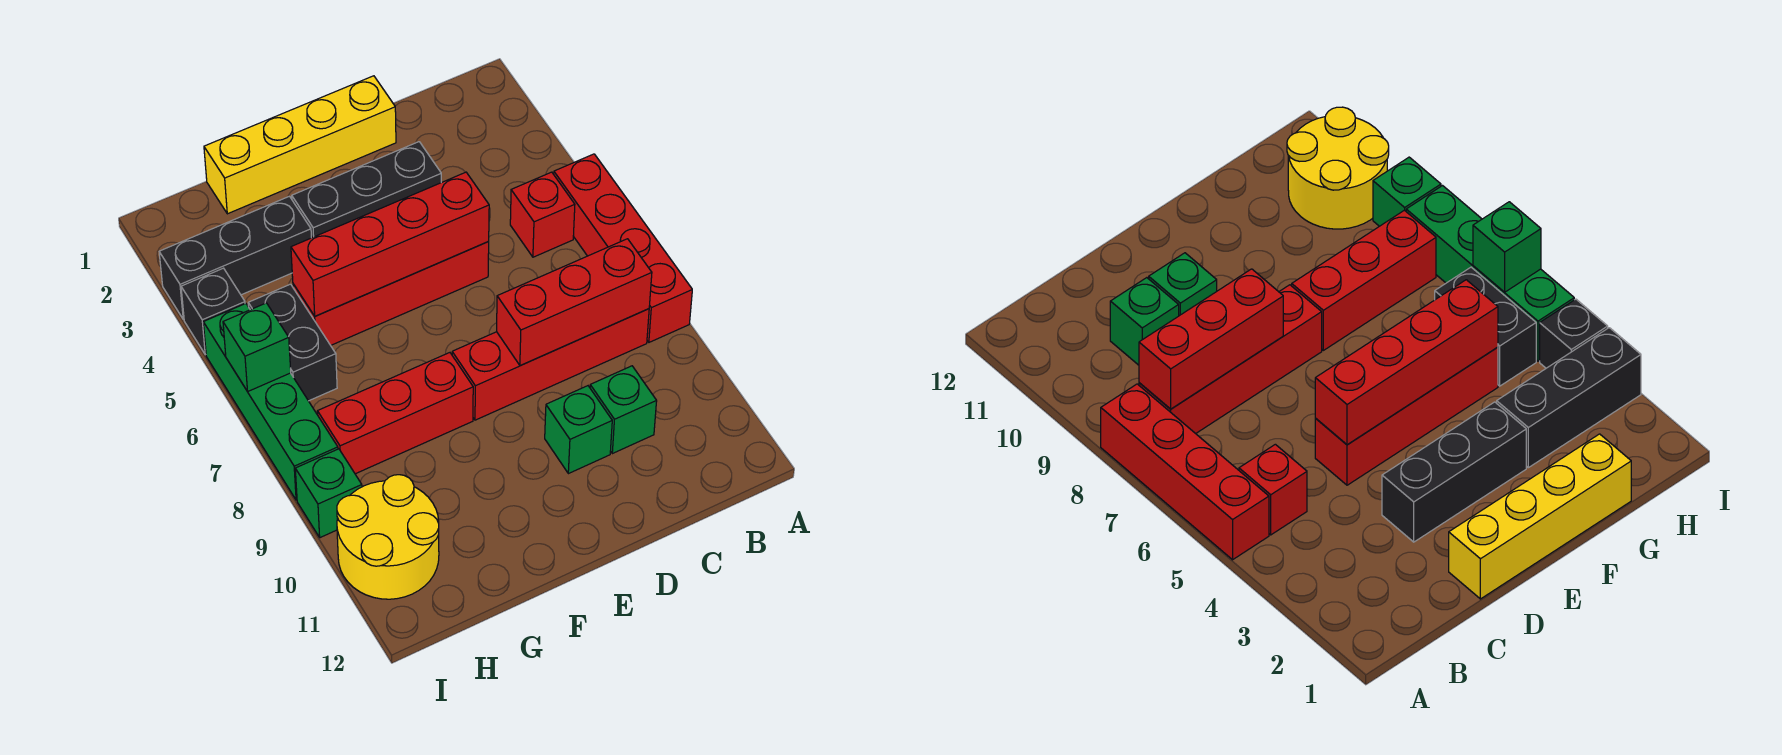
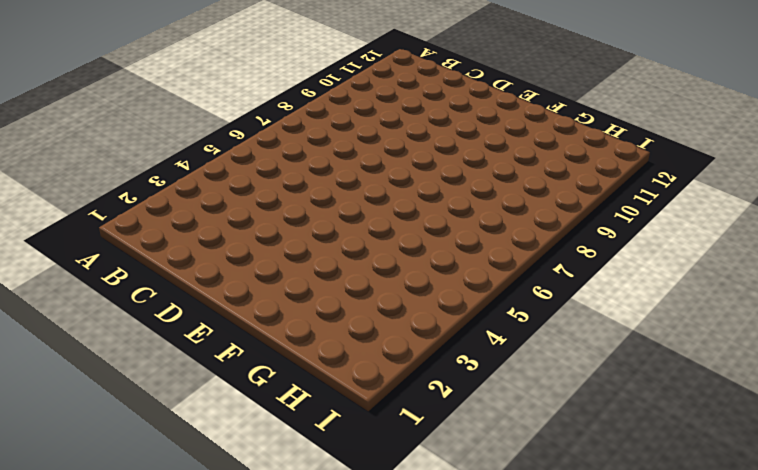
none -> red brick A5:A8 level 1
none -> red brick B5 level 1
none -> red brick B8:E8 level 1

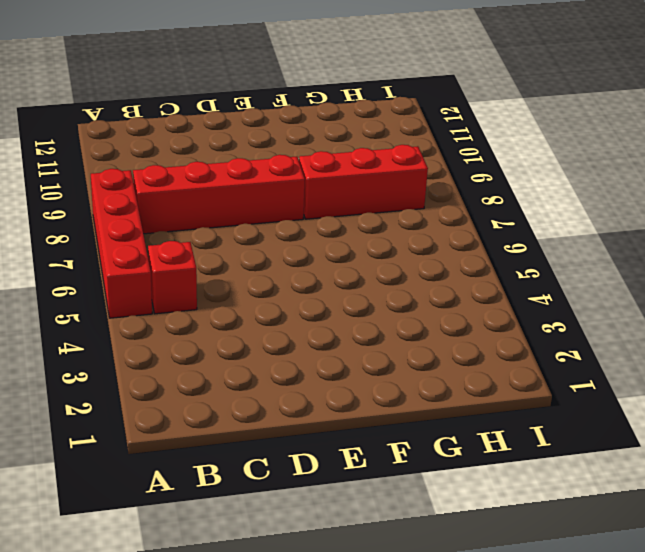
none -> green brick C10 level 1
none -> yellow brick D1:G1 level 1
none -> black brick D3:F3 level 1

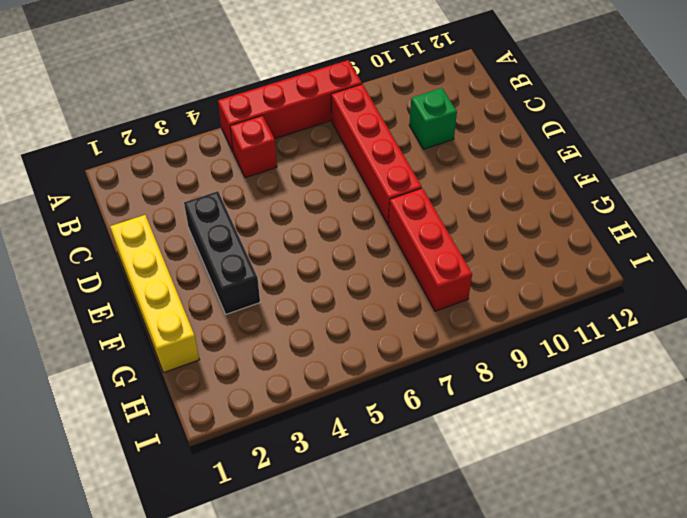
none -> red brick D5:G5 level 1
none -> green brick D10 level 1
none -> black brick G3:I3 level 1

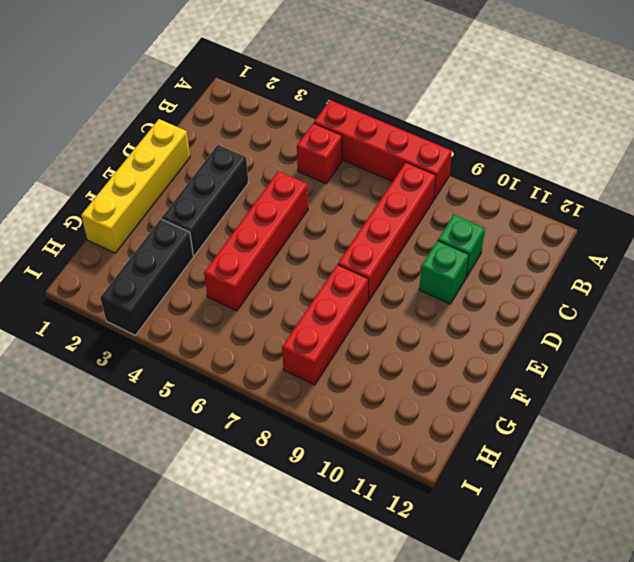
none -> black brick H5:H6 level 1
none -> yellow round brick H10:I11 level 1
none -> black brick I4 level 1

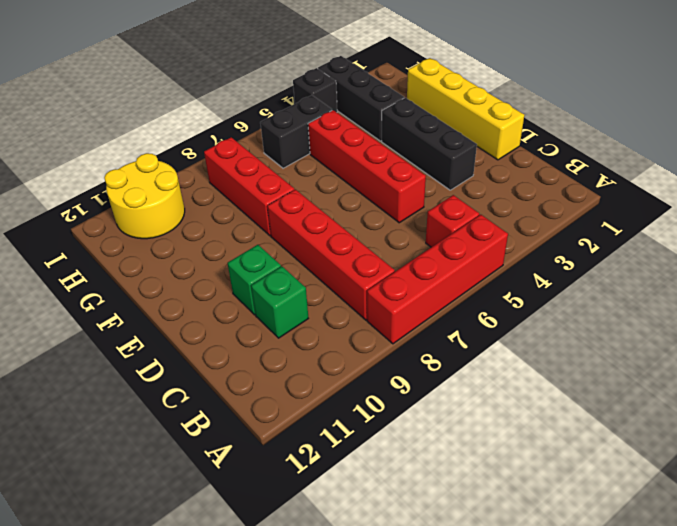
none -> green brick I5:I8 level 1
none -> green brick I9 level 1
none -> red brick B8:D8 level 2

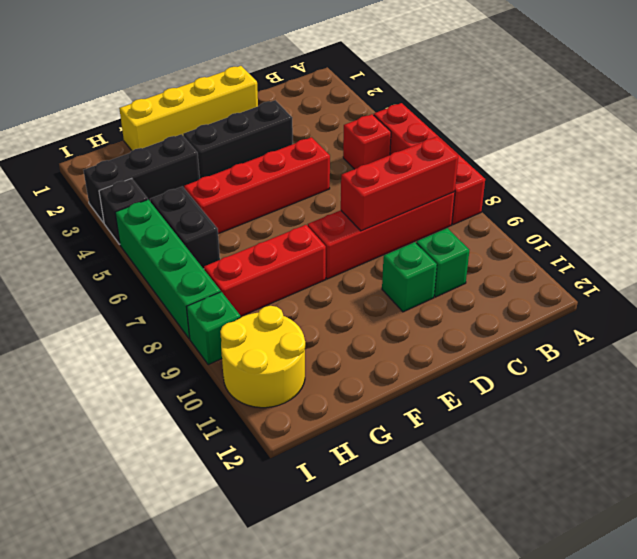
none -> red brick D5:G5 level 2
none -> green brick I6 level 2

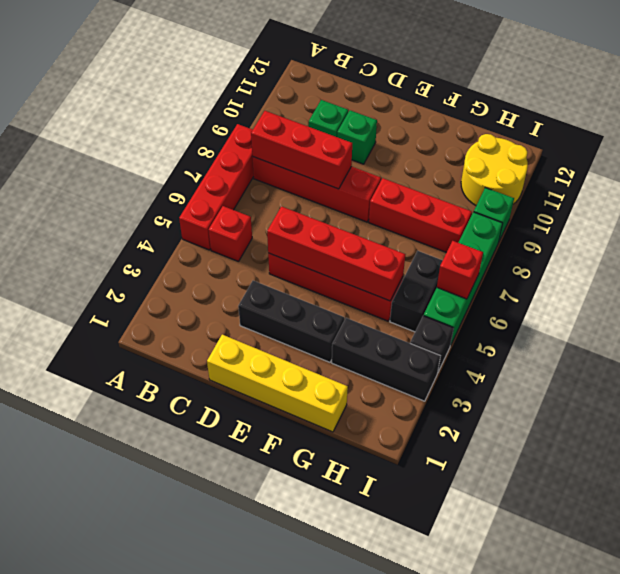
red brick I6 level 2 -> green brick I6 level 2

